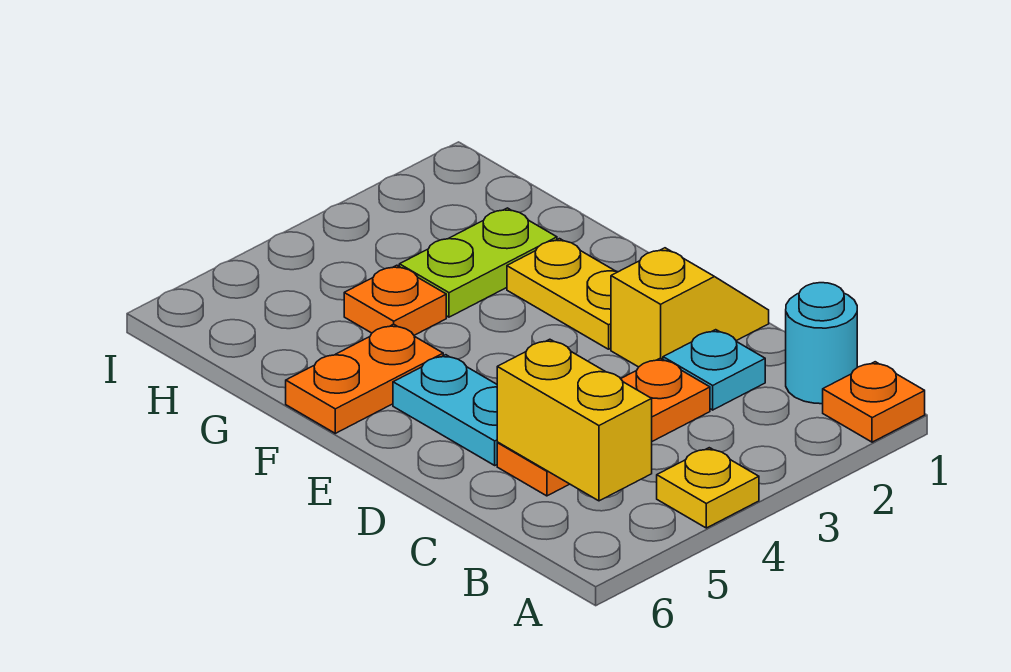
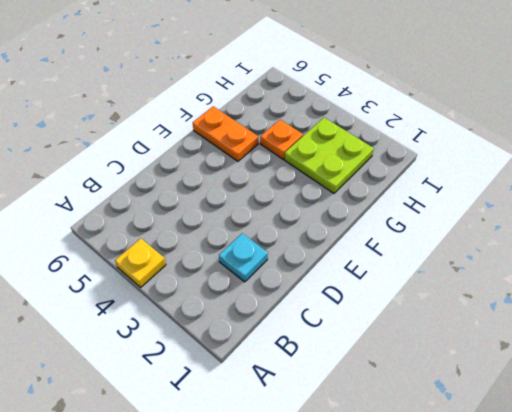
lime plate G2:H3 level 1 -> lime plate G2:G3 level 1
none -> orange plate A1 level 1
none -> cyan round brick B1 level 1
none -> orange plate C3:C5 level 1

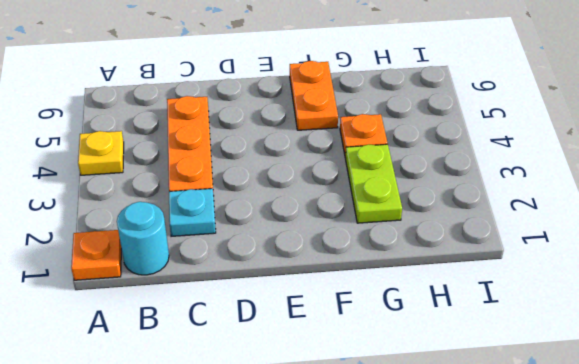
none -> yellow slope D1:D2 level 1 top 2
none -> cyan plate D5:E5 level 1
none -> yellow plate E2:F2 level 1

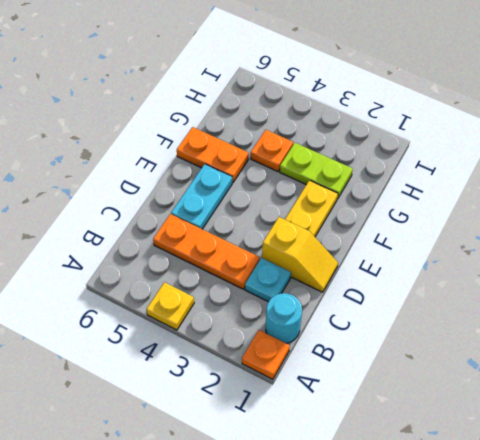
none -> yellow brick B5:C5 level 2

